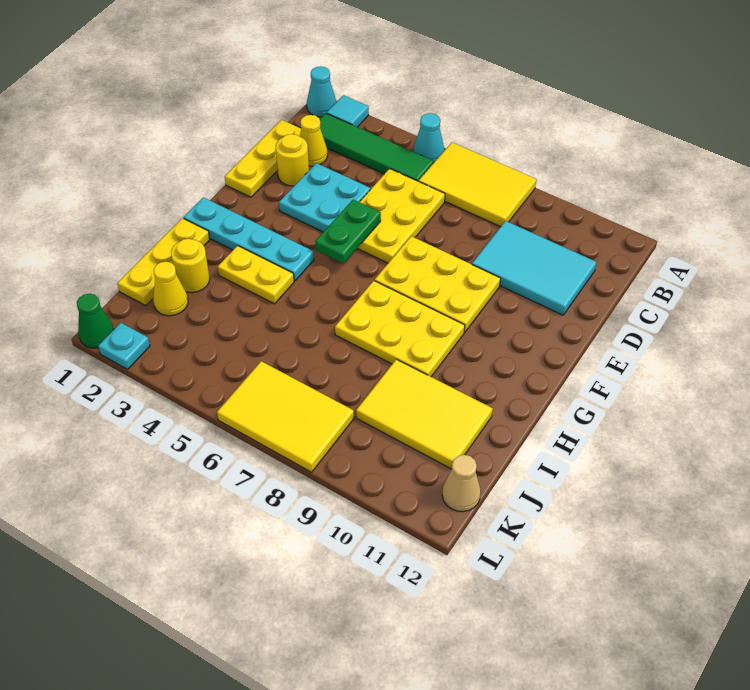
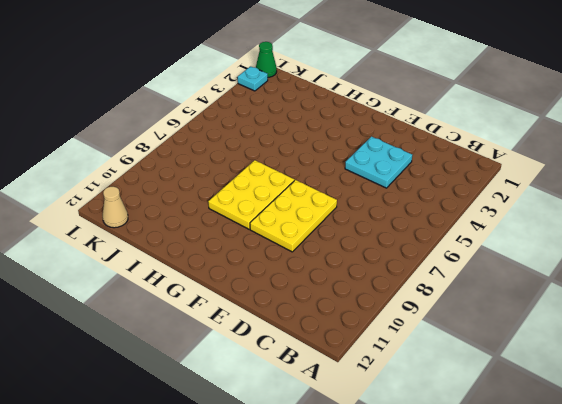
none -> cyan cone A1 level 1
none -> cyan tile A2 level 1
none -> cyan cone A5 level 1

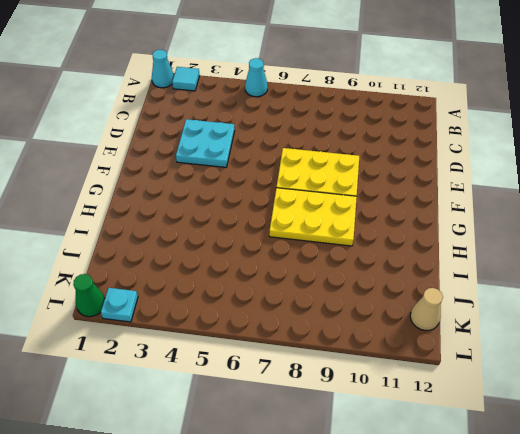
none -> yellow tile A6:B8 level 1
none -> green tile B2:B5 level 1
none -> yellow plate C1:E1 level 1

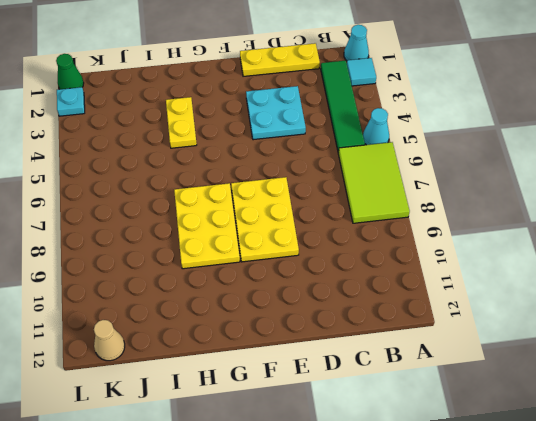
lime tile A6:B8 level 1 -> yellow tile A6:B8 level 1
none -> yellow cone C2 level 1
none -> yellow plate C5:E6 level 1
none -> cyan tile C9:D11 level 1

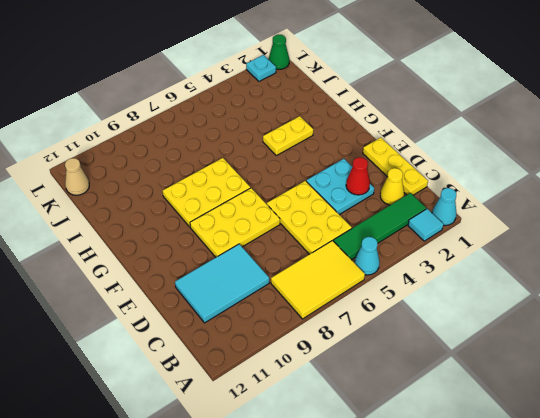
red cone D3 level 2 -> none
none -> yellow round brick D2 level 1
none -> cyan plate G1:G4 level 1
none -> yellow plate H1:J1 level 1

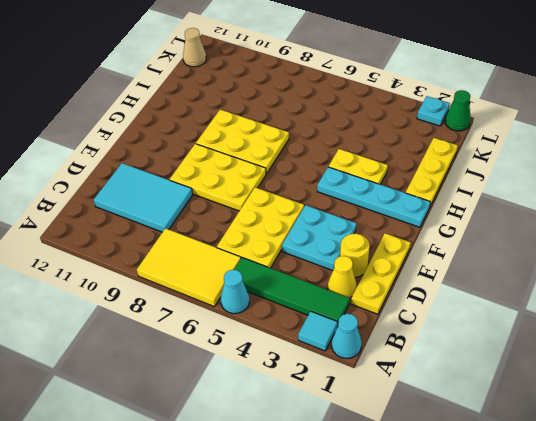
none -> yellow round brick I2 level 1
none -> yellow tile I9:J11 level 1
none -> yellow cone J2 level 1

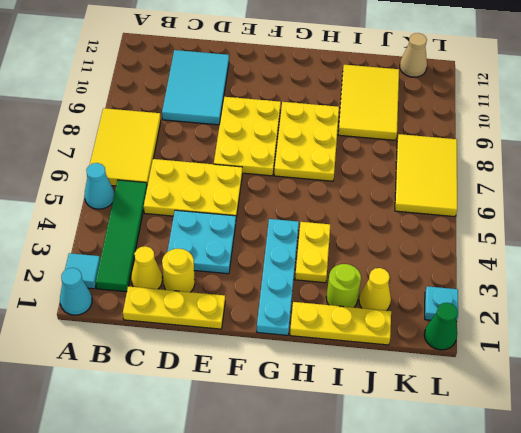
lime round brick I2 level 1 -> yellow round brick I2 level 1
none -> green plate E5:F5 level 2

